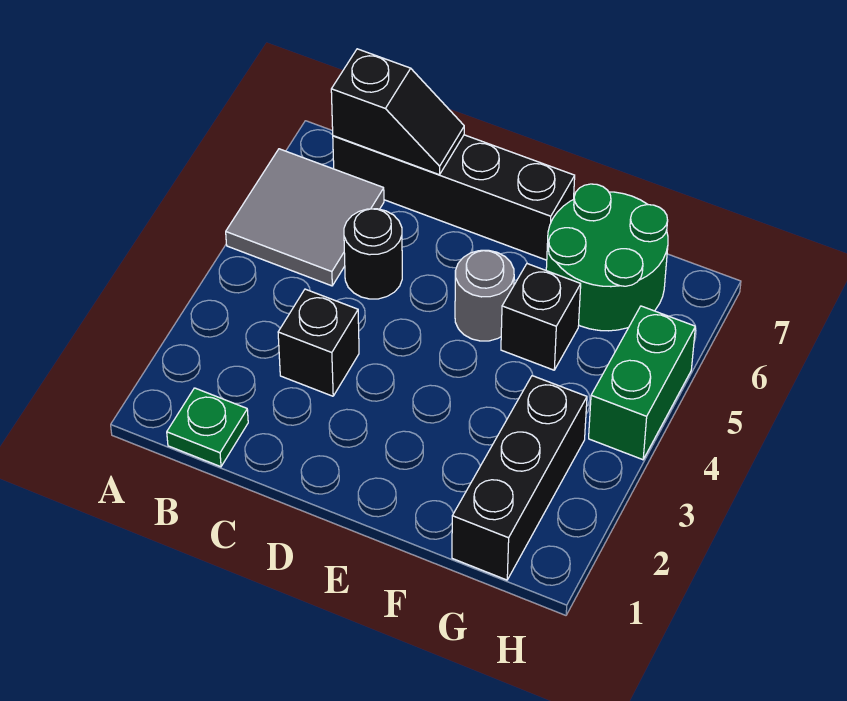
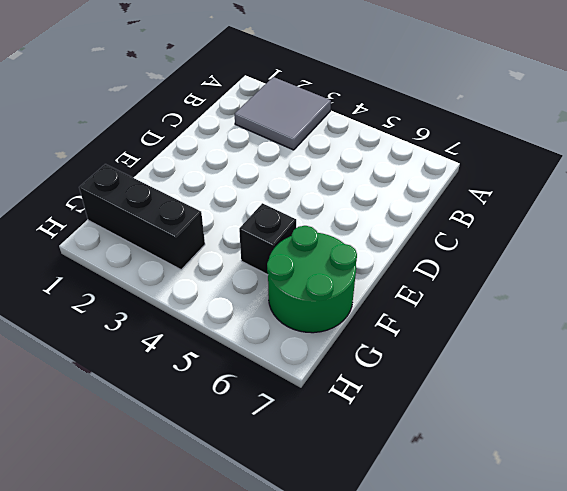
grey tile A2:B3 level 1 -> grey tile A5:B6 level 1
none -> green plate B1 level 1
none -> black brick B7:E7 level 1

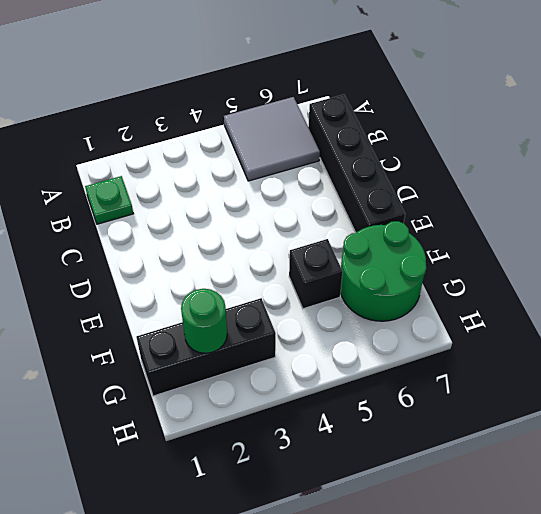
green round brick G2 level 2 -> none
none -> black brick C3 level 1
none -> black round brick C5 level 1

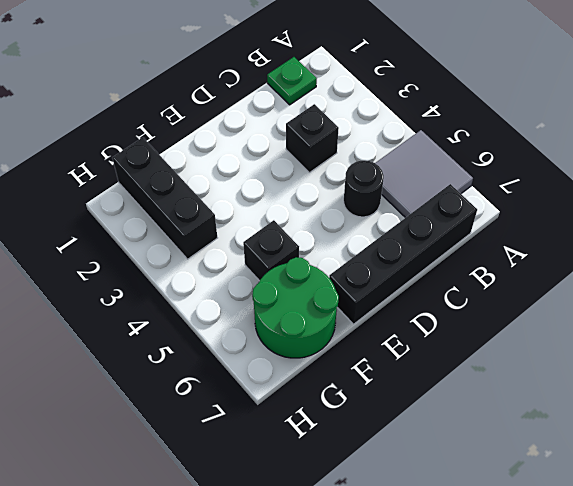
none -> grey round brick E5 level 1
none -> green brick H4:H5 level 1

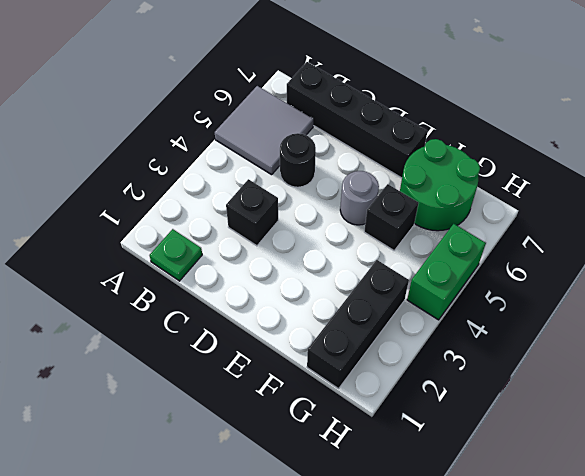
none -> black slope B7:C7 level 2 top B

